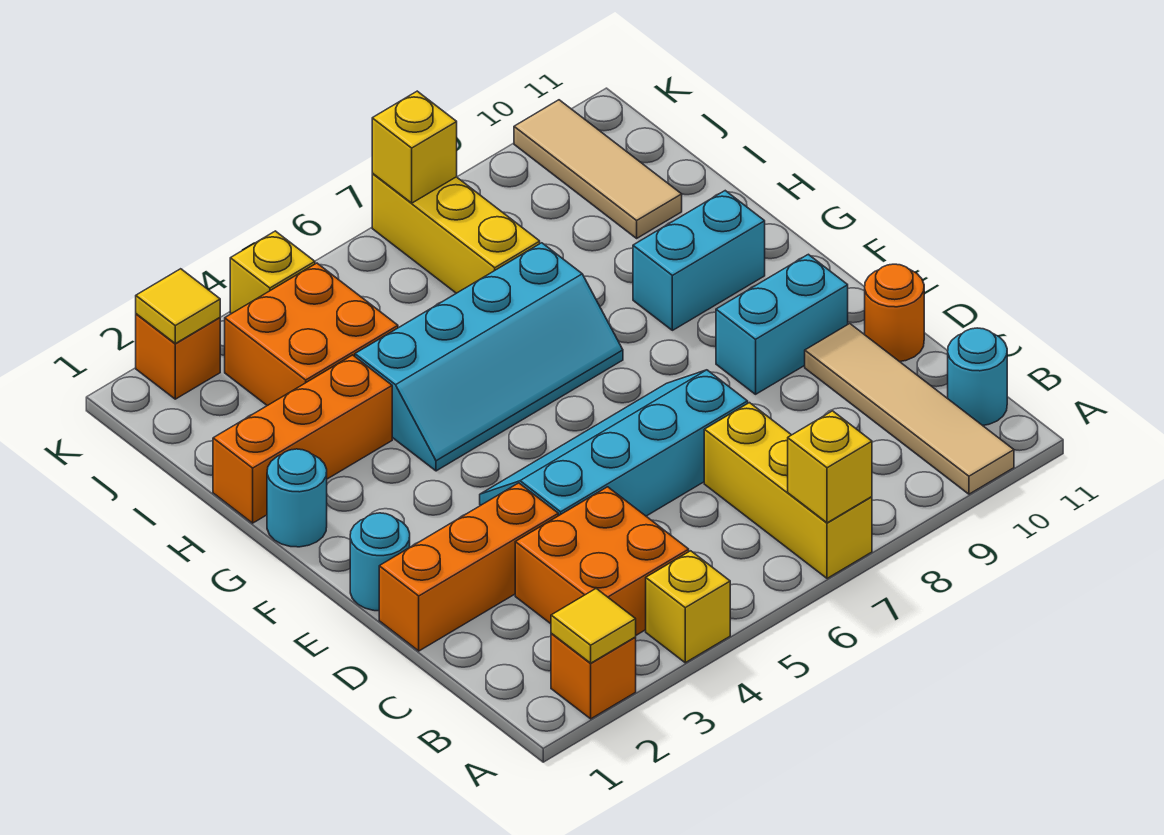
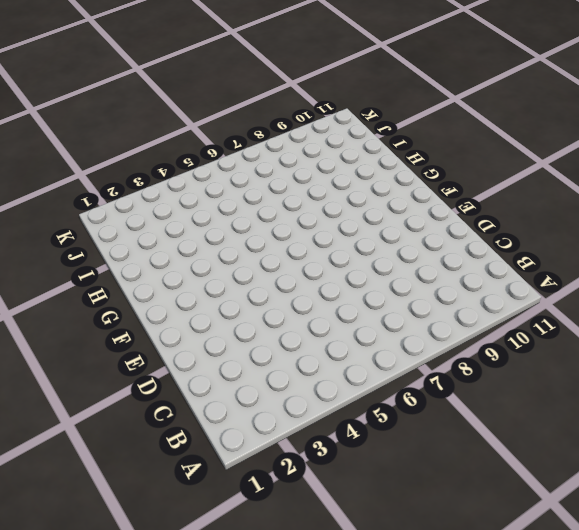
none -> orange brick A2 level 1
none -> yellow brick A4 level 1
none -> yellow brick A7:C7 level 1

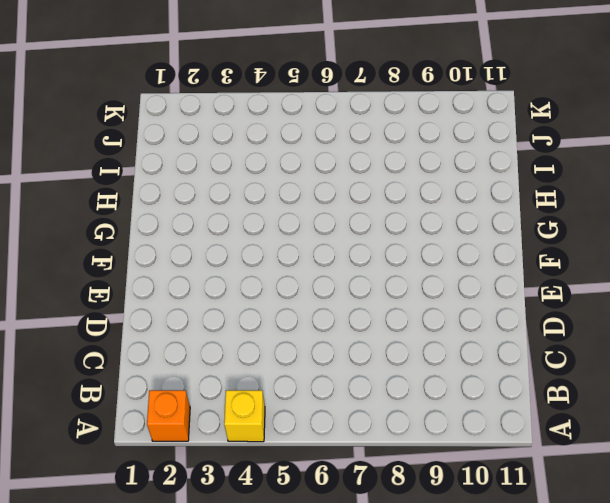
none -> yellow brick A7:C7 level 1
none -> tan tile A10:D10 level 1
none -> orange brick B3:C4 level 1

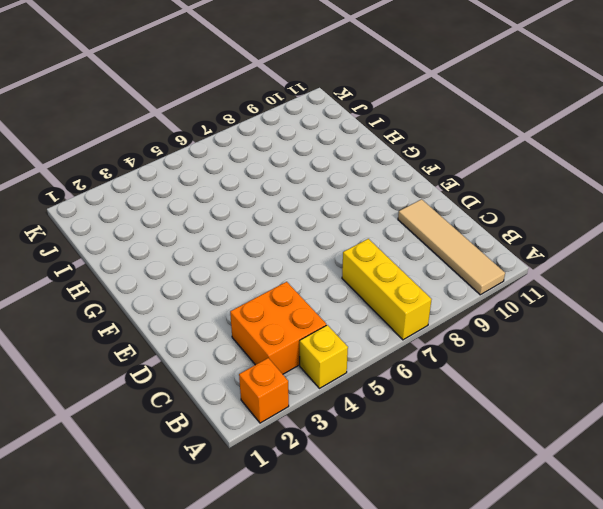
none -> cyan round brick B11 level 1
none -> orange brick D1:D3 level 1
none -> cyan slope D4:E7 level 1 top D

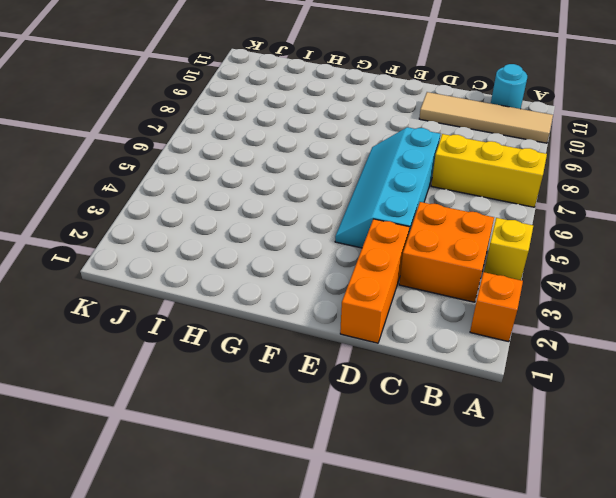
none -> orange round brick D11 level 1
none -> cyan round brick E1 level 1
none -> cyan brick E9:E10 level 1

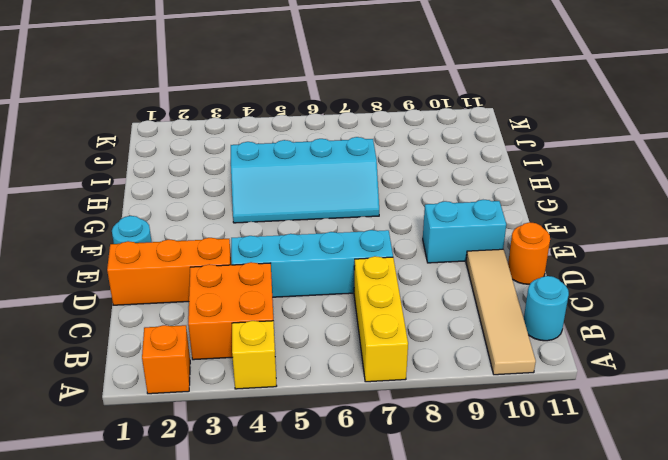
none -> cyan round brick G1 level 1
none -> cyan brick G9:G10 level 1
none -> orange brick H1:H3 level 1

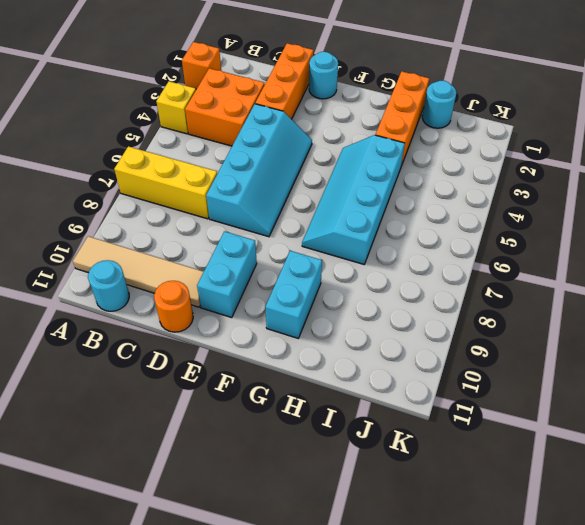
cyan round brick I1 level 1 -> cyan round brick G1 level 1
none -> orange brick I3:J4 level 1
none -> yellow brick I7:K7 level 1
none -> tan tile I10:K10 level 1

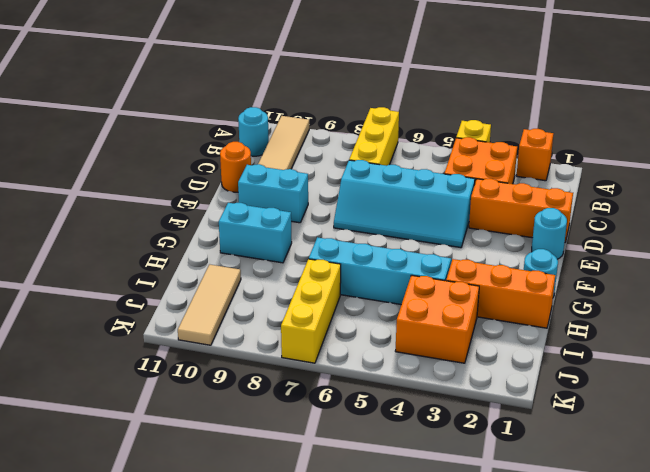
none -> orange brick K2 level 1
none -> yellow brick K4 level 1
none -> yellow tile A2 level 2

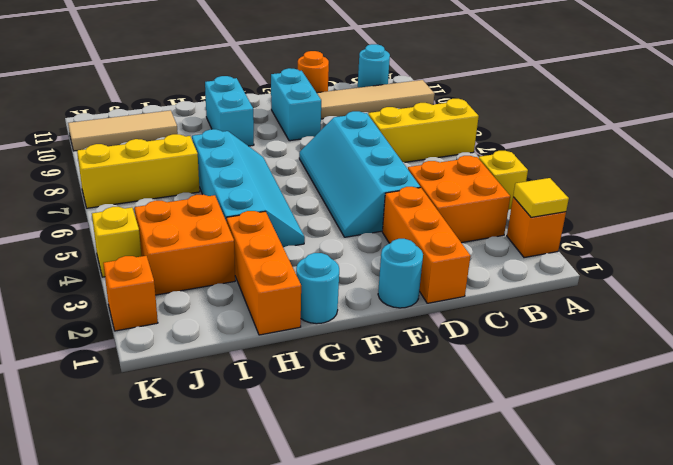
none -> yellow brick A7 level 2
none -> yellow tile K2 level 2
none -> yellow brick K7 level 2

